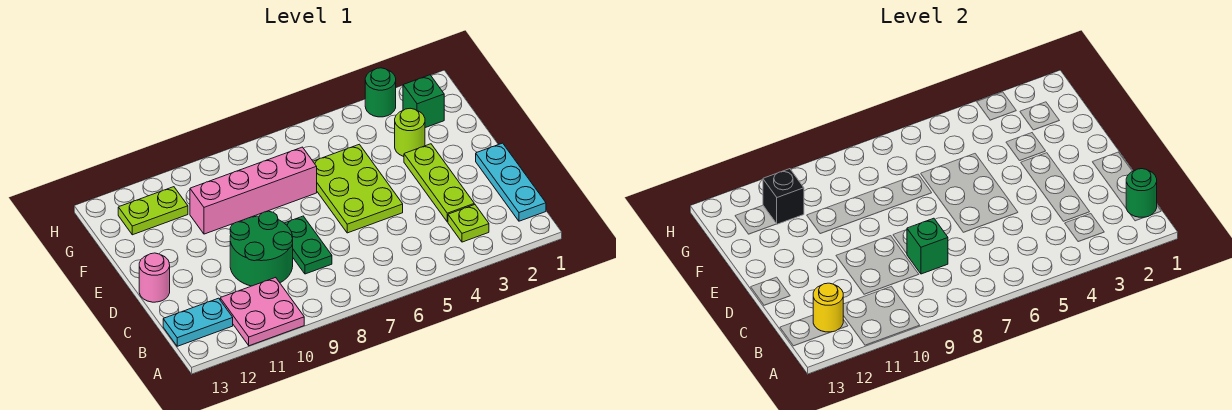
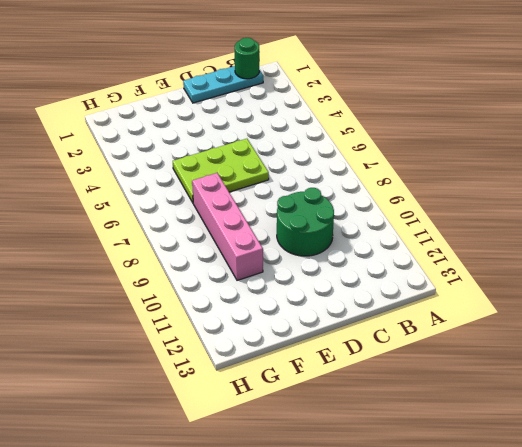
none -> pink plate A10:B11 level 1
none -> lime plate B3 level 1
none -> cyan plate B12:B13 level 1

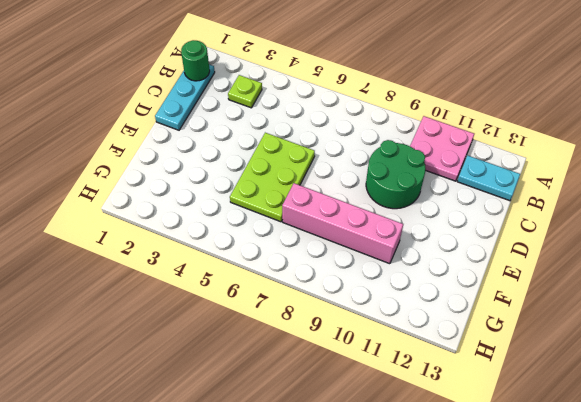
none -> lime plate C3:E3 level 1
none -> green plate C8:D8 level 1
none -> pink round brick D13 level 1

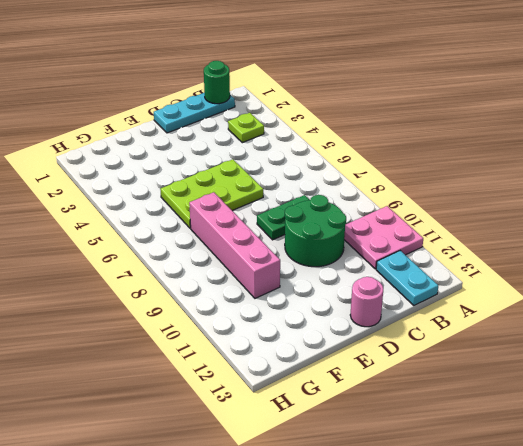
none -> lime plate C3:E3 level 1
none -> lime round brick F3 level 1
none -> green brick G2 level 1

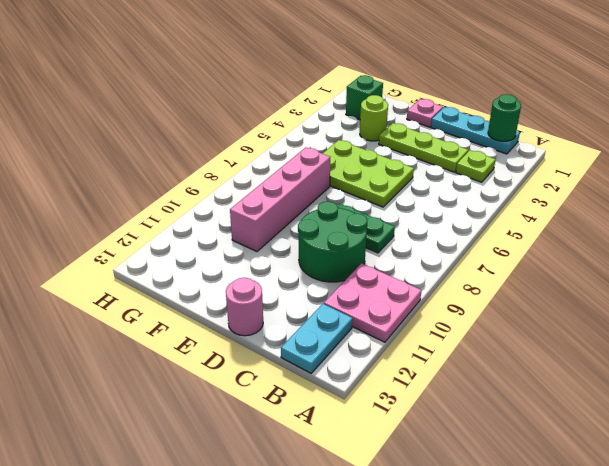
pink plate E1 level 1 -> none
none -> lime plate G11:G12 level 1
none -> green round brick H3 level 1
none -> yellow round brick B12 level 2

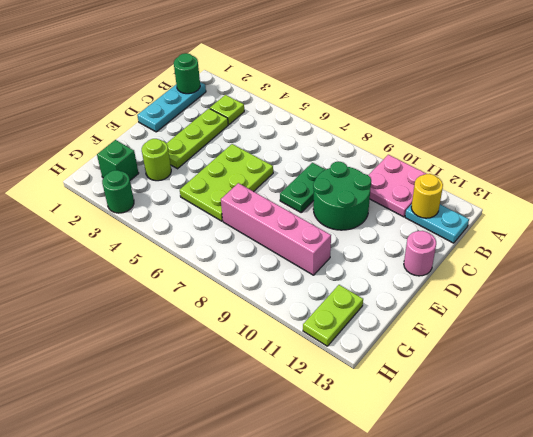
lime plate G12:H12 level 1 -> lime plate G11:G12 level 1
none -> green brick C8 level 2
none -> black brick G11 level 2

